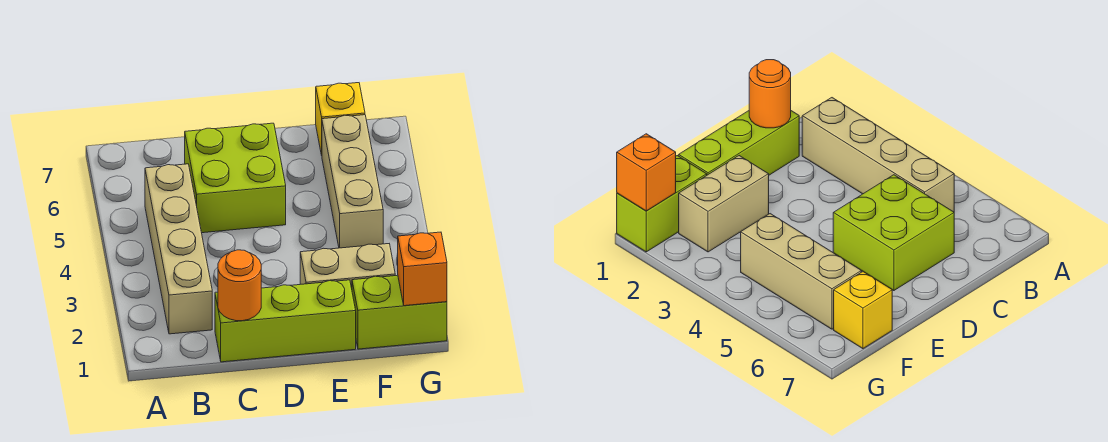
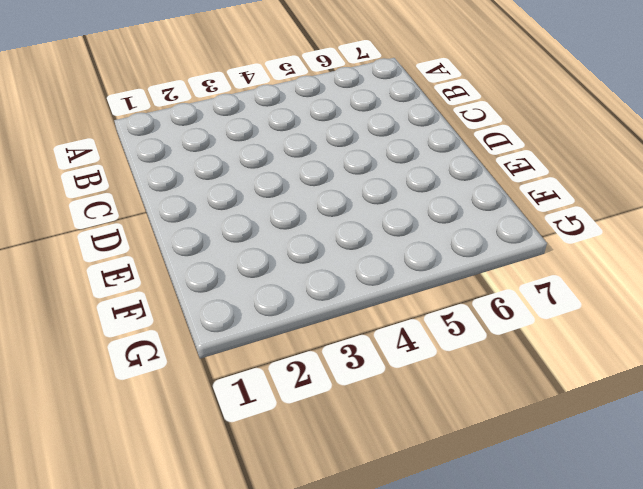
none -> tan brick B2:B5 level 1
none -> lime brick C1:E1 level 1

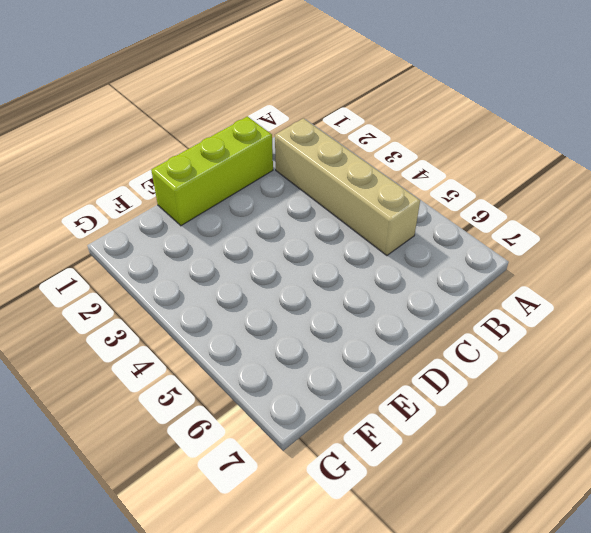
none -> lime brick C5:D6 level 1
none -> tan brick E2:F2 level 1

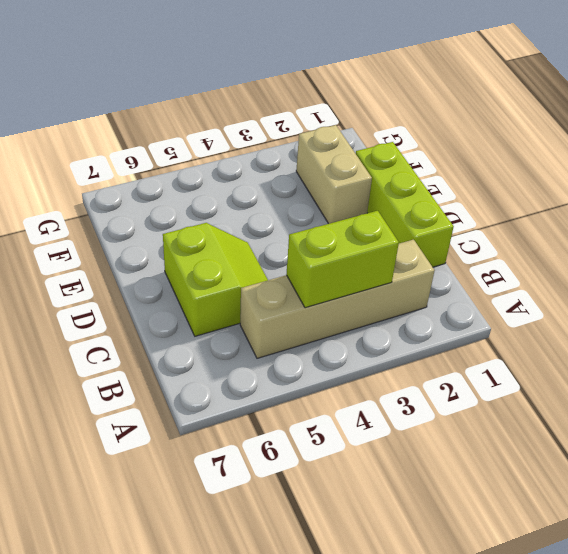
lime brick B3:B4 level 2 -> lime brick F1:G1 level 1
lime slope C5:D6 level 1 top 6 -> lime brick C5:D6 level 1
none -> tan brick F4:F6 level 1
none -> yellow brick F7 level 1

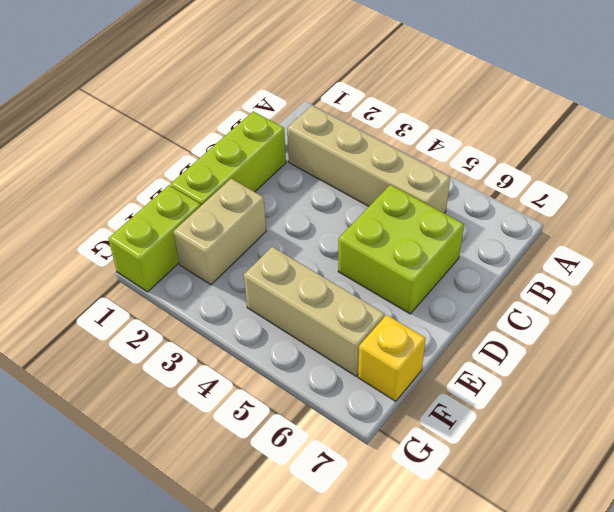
none -> orange round brick C1 level 2
none -> orange brick G1 level 2

